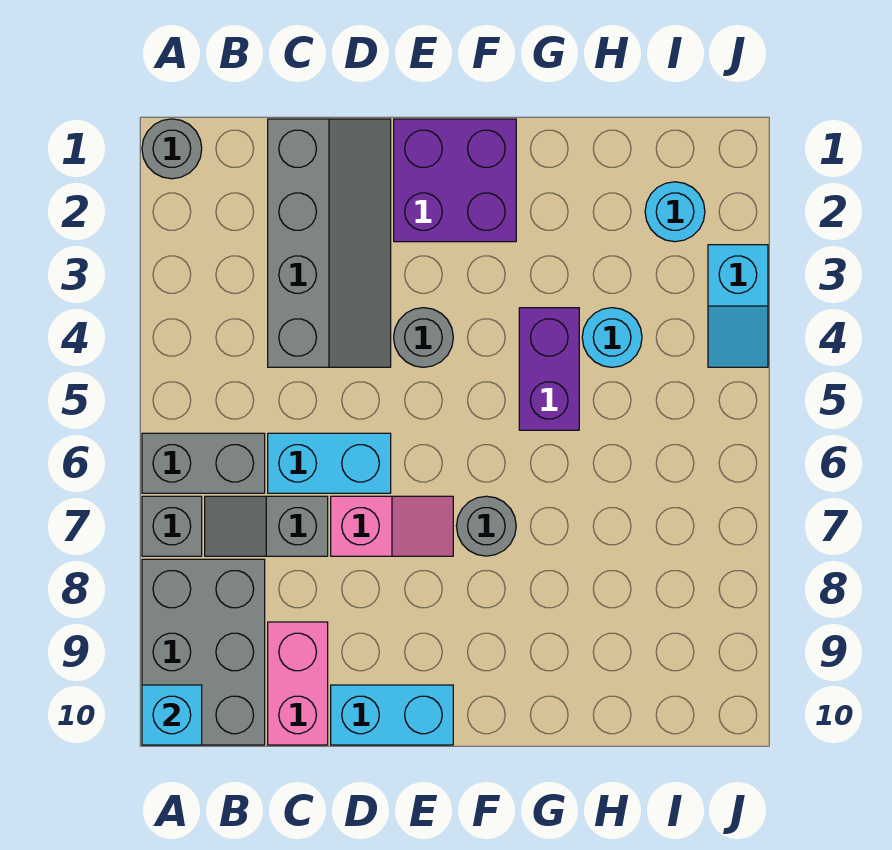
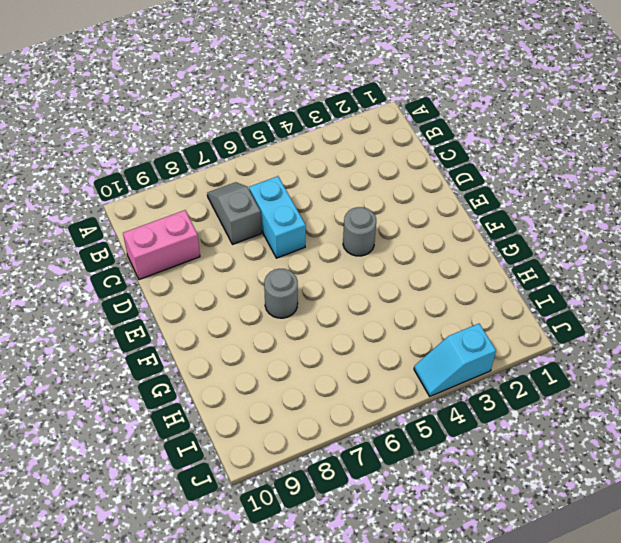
none -> grey round brick A1 level 1
none -> grey brick A6:B6 level 1
none -> grey brick A7 level 1

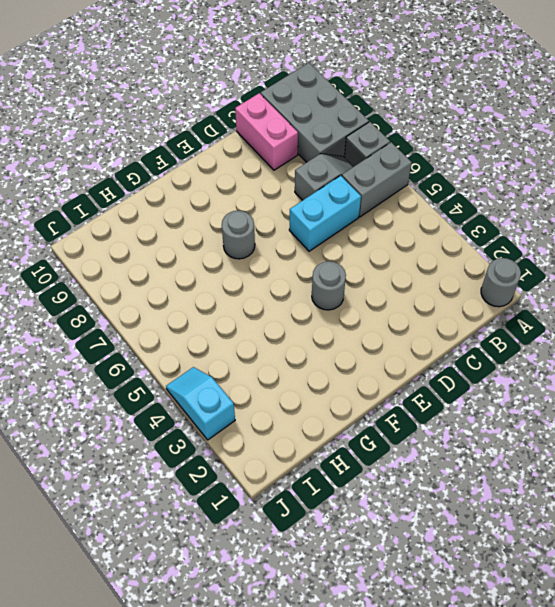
none -> grey slope C1:D4 level 1 top C
none -> pink slope D7:E7 level 1 top D
none -> cyan brick D10:E10 level 1

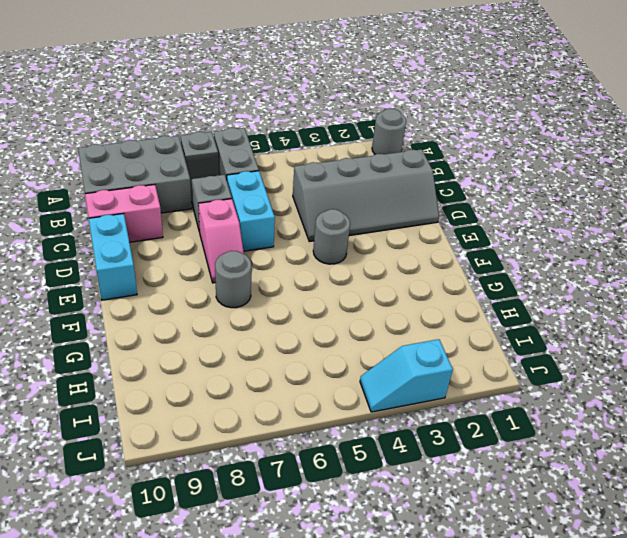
none -> purple brick E1:F2 level 1
none -> purple brick G4:G5 level 1
none -> cyan round brick H4 level 1

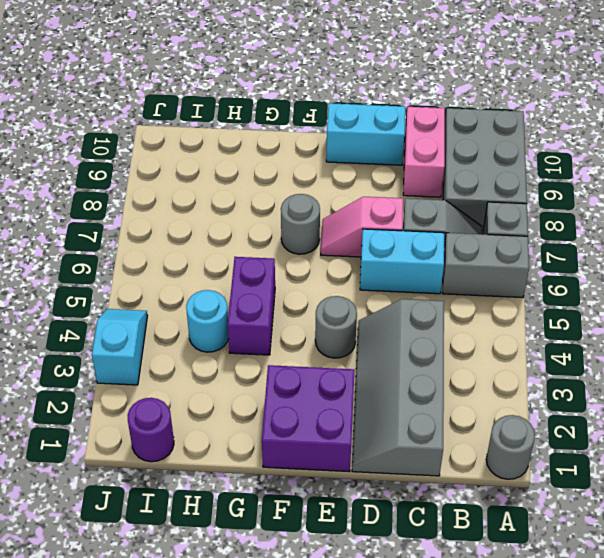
purple round brick I1 level 1 -> none
none -> cyan round brick I2 level 1
none -> cyan brick A10 level 2

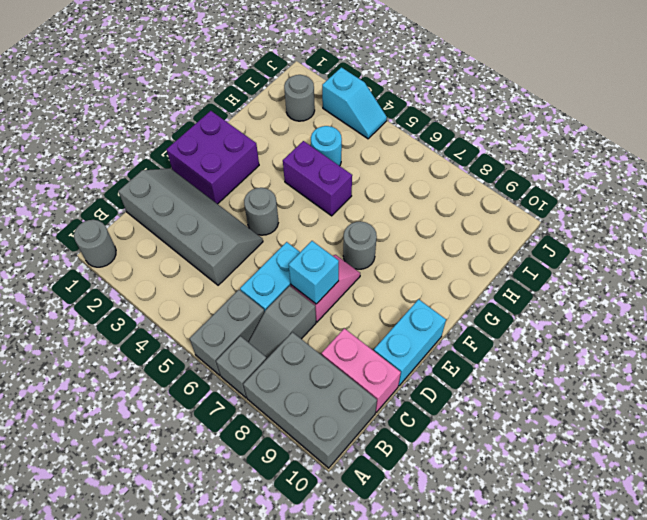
cyan brick D7 level 2 -> cyan brick A10 level 2
grey round brick I2 level 1 -> cyan round brick I2 level 1

